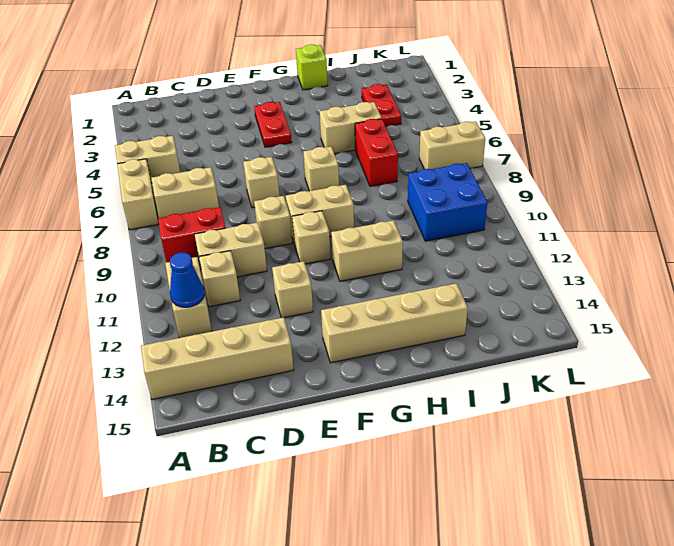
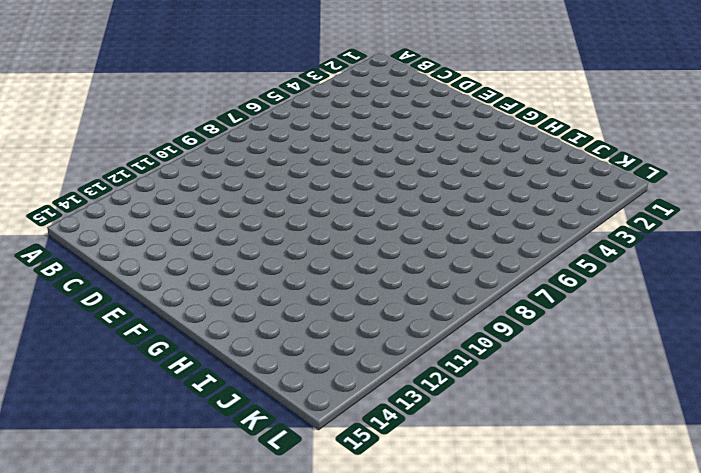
none -> tan brick A5:B5 level 1
none -> tan brick A6:A7 level 1
none -> tan brick A14:D14 level 1

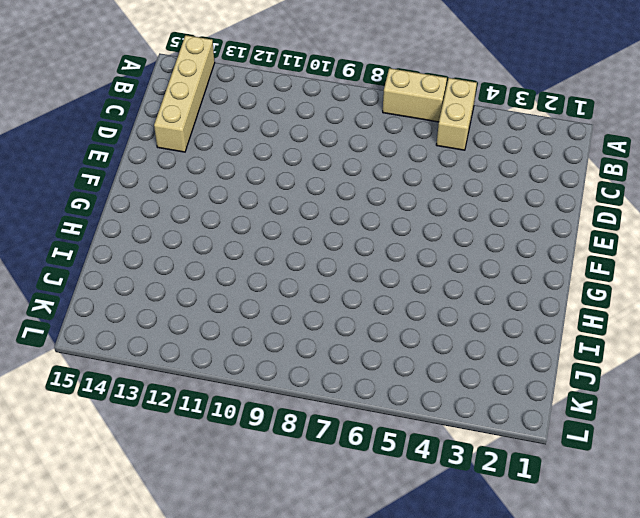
none -> tan brick B7:C7 level 1
none -> red brick B9:C9 level 1
none -> tan brick B11:B12 level 1

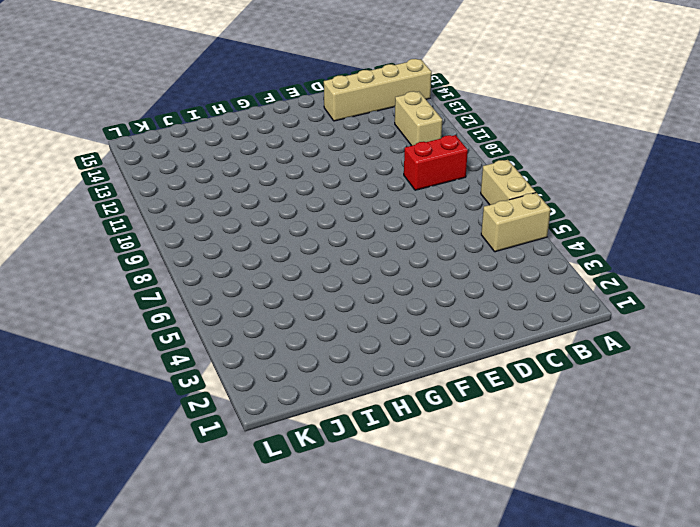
none -> tan brick B7:C7 level 1
none -> tan brick C10:D10 level 1
none -> tan brick C11 level 1

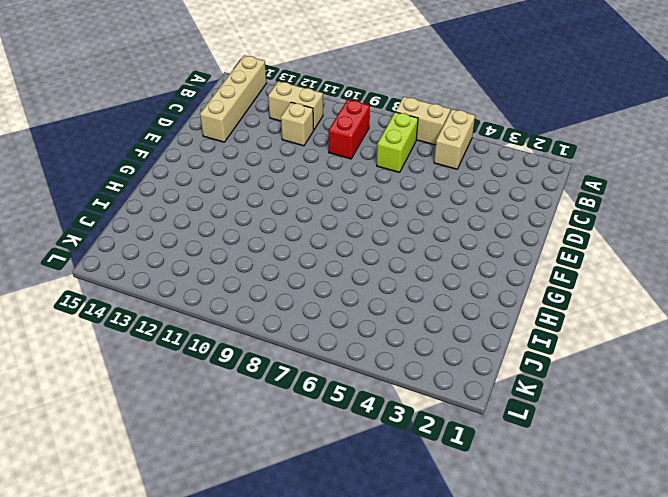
lime brick B7:C7 level 1 -> tan brick B7:C7 level 1
none -> tan brick C10:D10 level 1
none -> tan brick E7 level 1
none -> tan brick E9 level 1

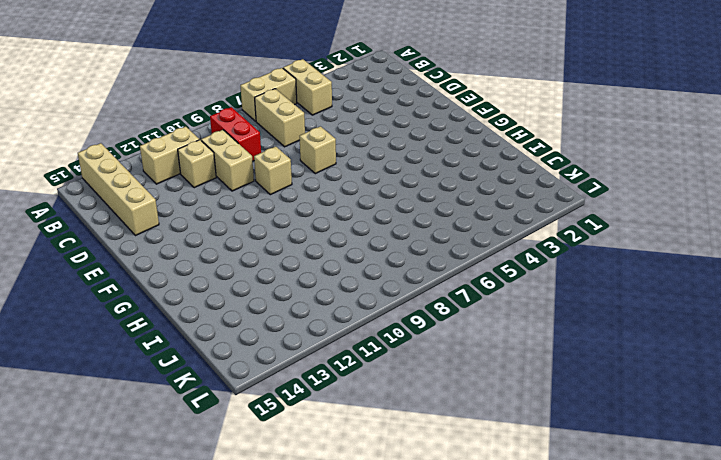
none -> tan brick E12 level 1
none -> red plate F3:F4 level 1
none -> tan brick F9:G9 level 1

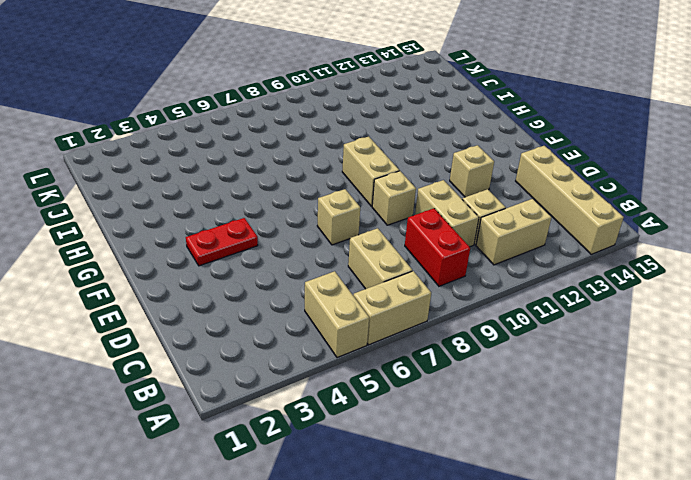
none -> tan brick F10 level 1
none -> tan brick F14:I14 level 1
none -> tan brick G7 level 1

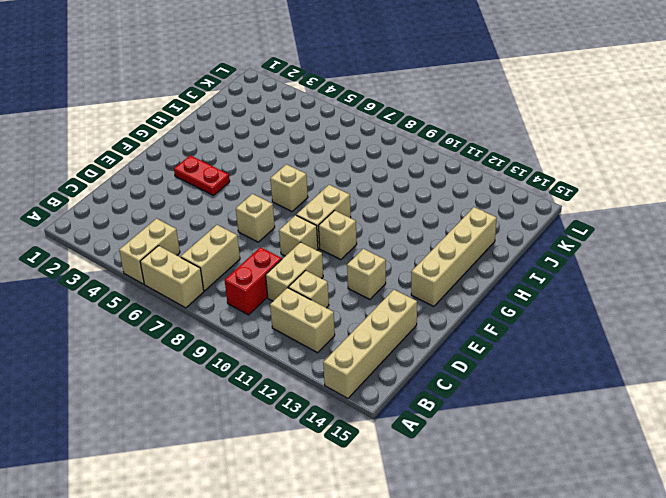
none -> tan brick G11:H11 level 1
none -> lime brick H1 level 1
none -> tan brick H5:I5 level 1

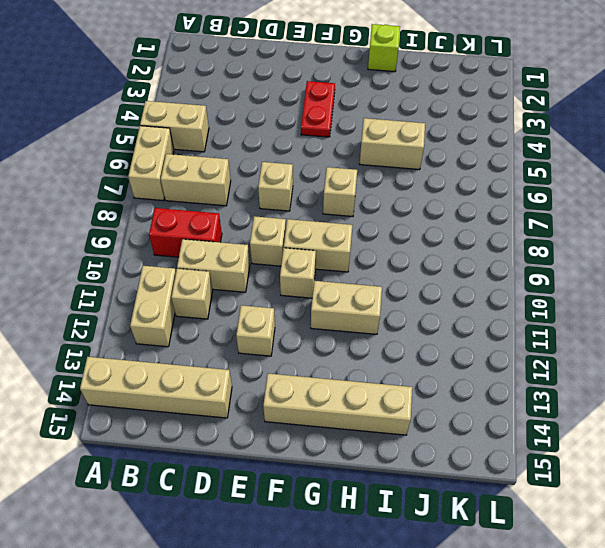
none -> red brick I6:I7 level 1
none -> red plate J3:J4 level 1
none -> blue brick J9:K10 level 1

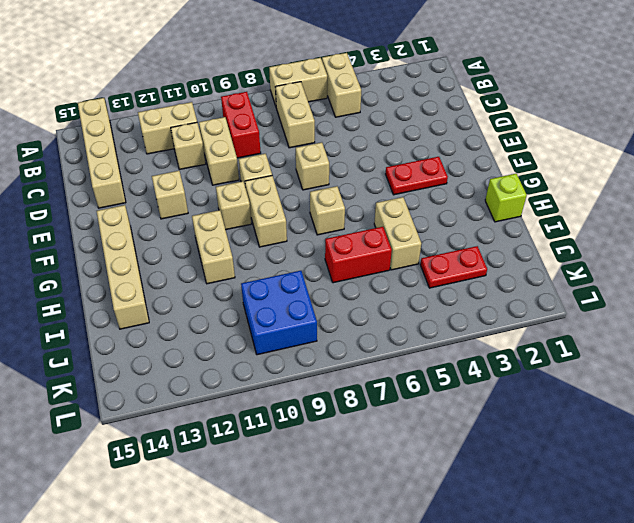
none -> tan brick K7:L7 level 1
none -> blue cone B12 level 2

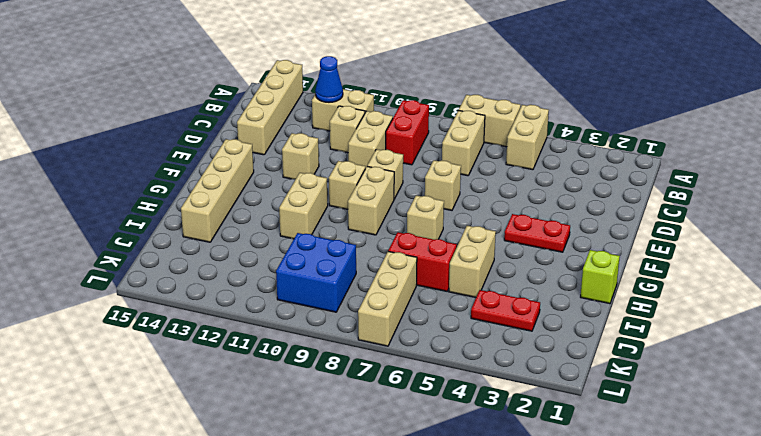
tan brick J7:L7 level 1 -> tan brick K7:L7 level 1

